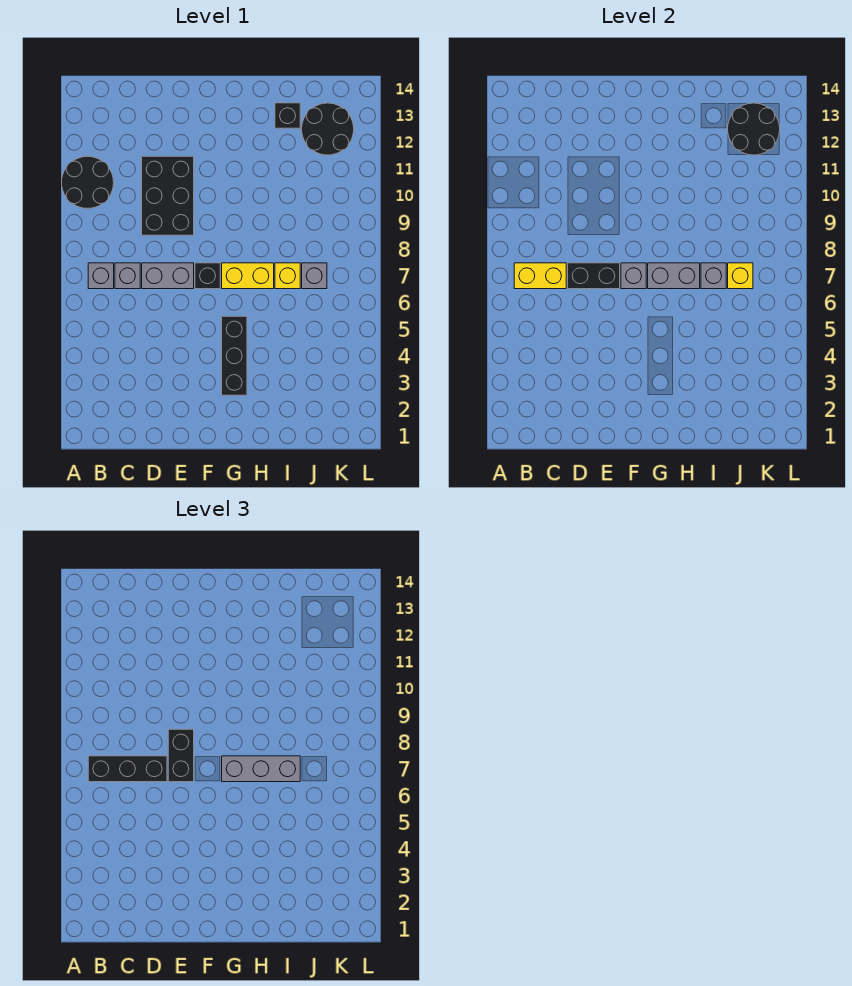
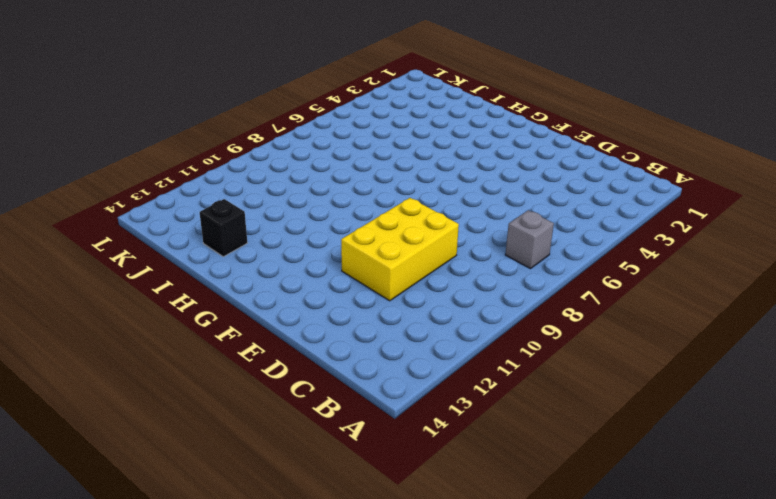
yellow brick D9:E11 level 1 -> black brick D9:E11 level 1
none -> black round brick A10:B11 level 1
none -> grey brick C7 level 1
none -> grey brick D7:E7 level 1

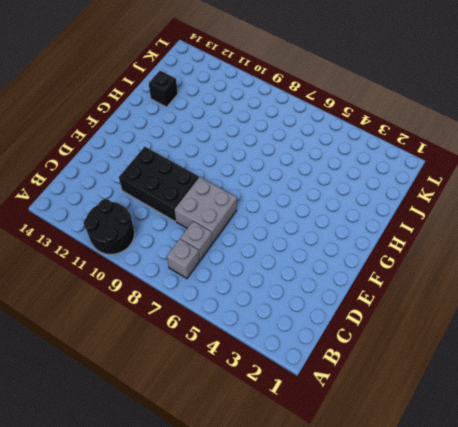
grey brick D7:E8 level 1 -> grey brick D7:E7 level 1
none -> black brick F7 level 1
none -> black brick G3:G5 level 1
none -> yellow brick G7:H7 level 1

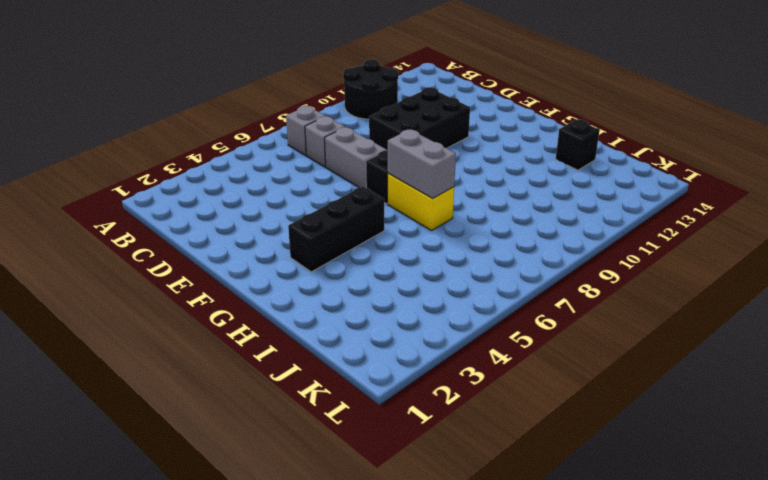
none -> yellow brick I7 level 1
none -> grey brick J7 level 1
none -> black round brick J12:K13 level 1

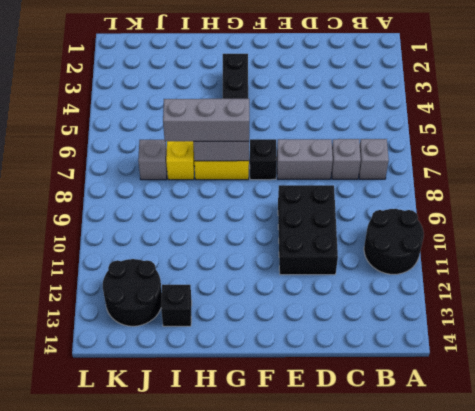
none -> yellow brick B7:C7 level 2
none -> black brick D7:E7 level 2
none -> grey brick F7 level 2

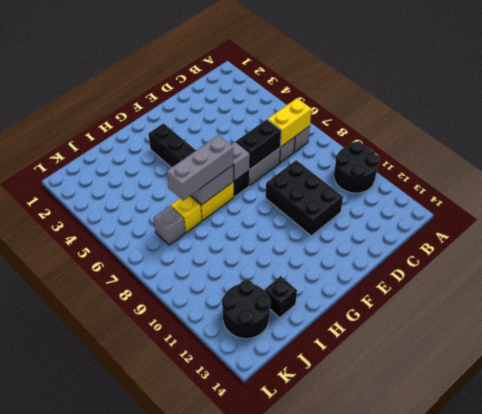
none -> grey brick I7 level 2
none -> yellow brick J7 level 2
none -> black round brick J12:K13 level 2

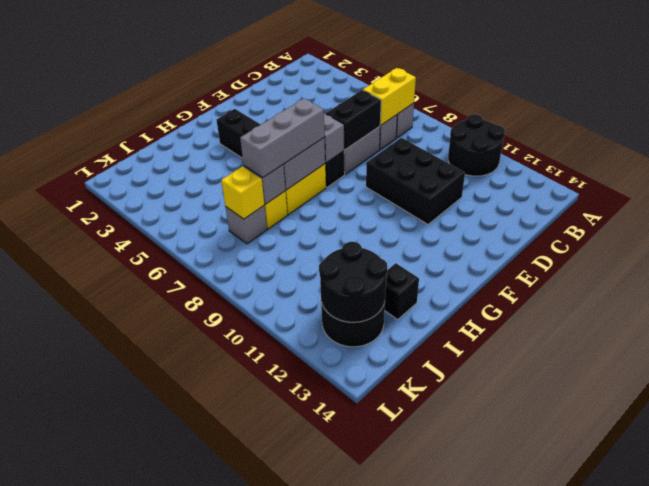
none -> black brick B7:D7 level 3
none -> black brick E7:E8 level 3

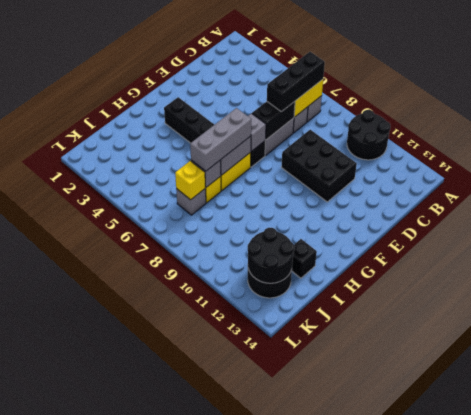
none -> black brick E7:E8 level 3

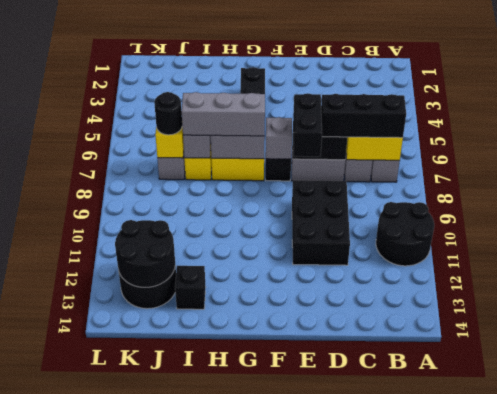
black round brick J7 level 3 -> none

